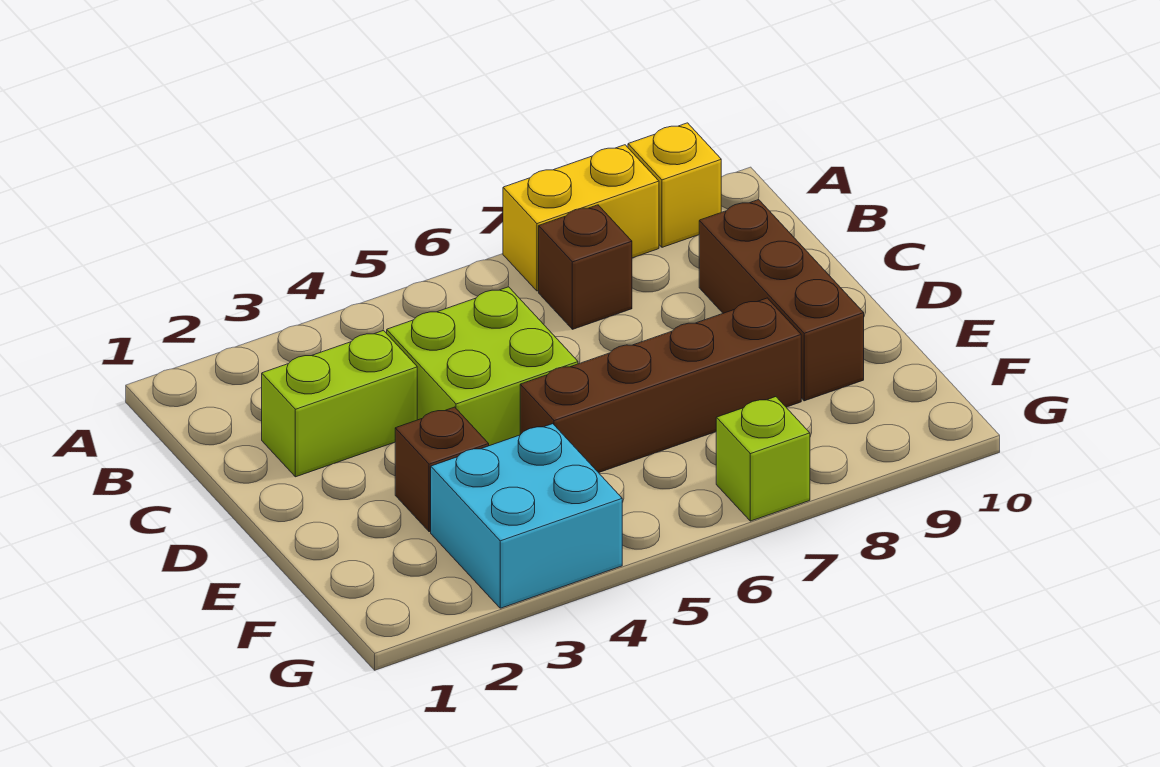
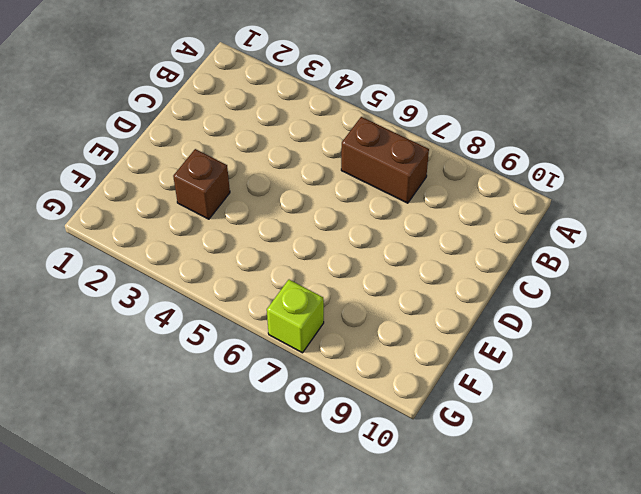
brown brick B6:B7 level 1 -> brown brick B7 level 1
none -> yellow brick A7:A8 level 1
none -> yellow brick A9 level 1

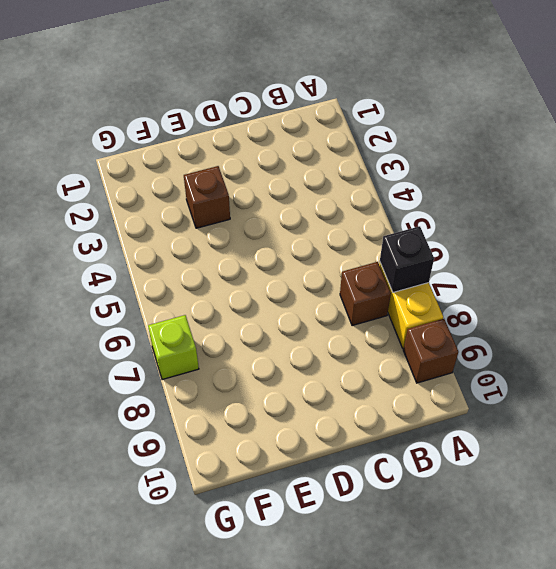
black brick A7 level 2 -> none
brown brick A9 level 1 -> yellow brick A9 level 1
none -> lime brick C2:C3 level 1
none -> lime brick C4:D5 level 1

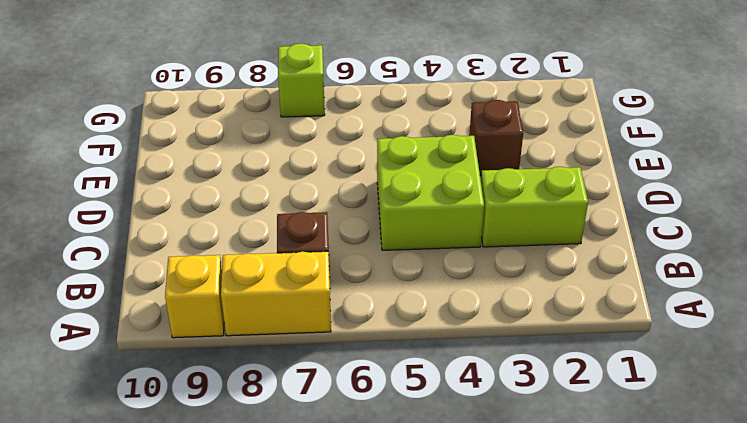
none -> brown brick C9:E9 level 1
none -> brown brick E5:E8 level 1

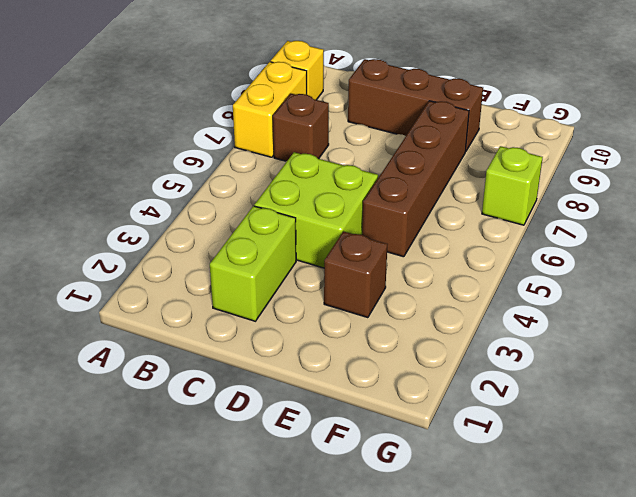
none -> cyan brick F3:G4 level 1

